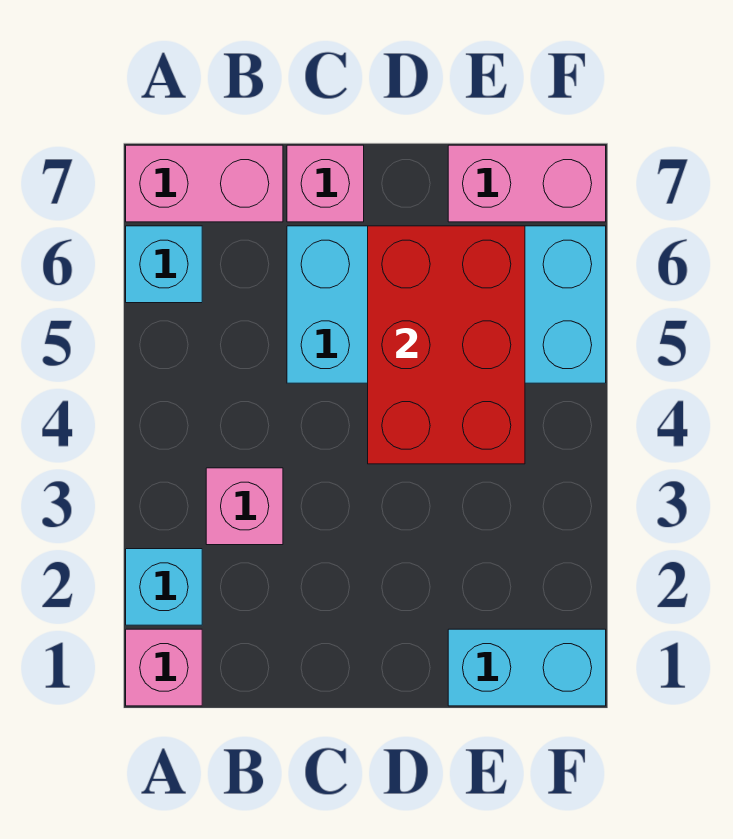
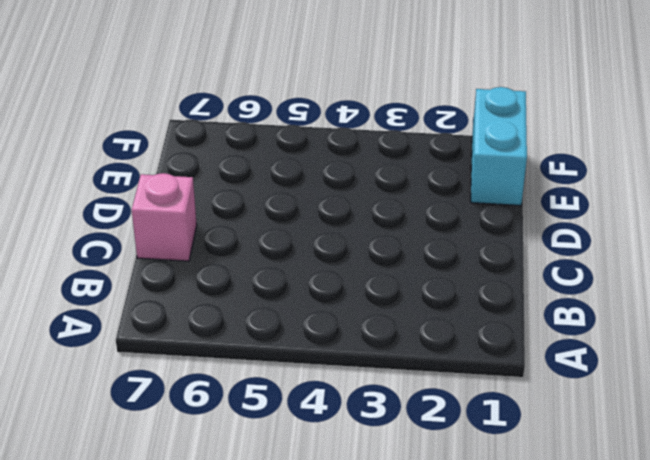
none -> pink brick A1 level 1
none -> cyan brick A2 level 1

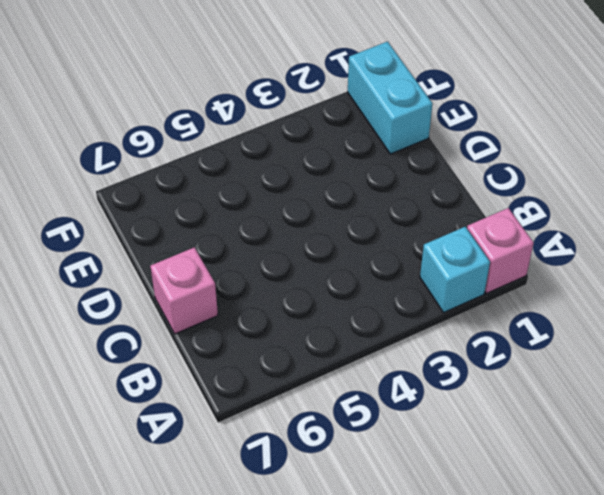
none -> cyan brick A6 level 1
none -> pink brick A7:B7 level 1

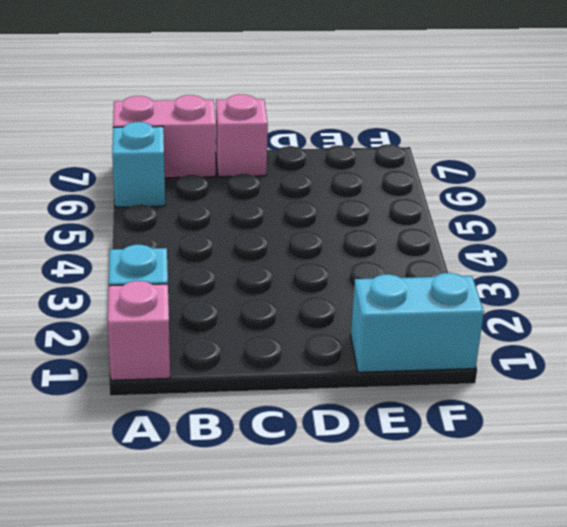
none -> pink brick B3 level 1
none -> cyan brick C5:F6 level 1

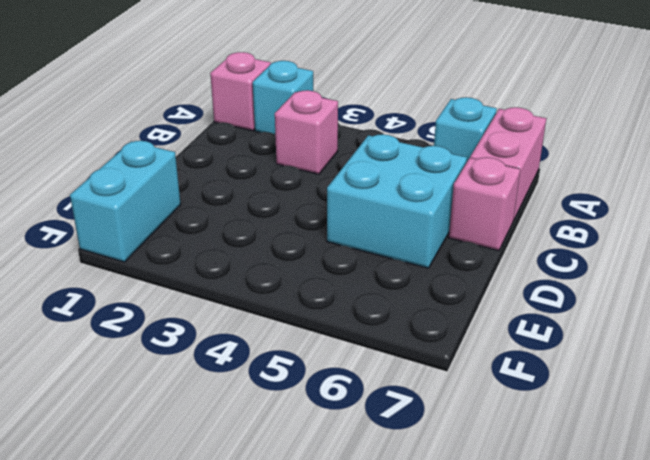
cyan brick C5:D6 level 1 -> cyan brick C5:F6 level 1
none -> pink brick E7:F7 level 1
none -> red brick D4:E6 level 2

